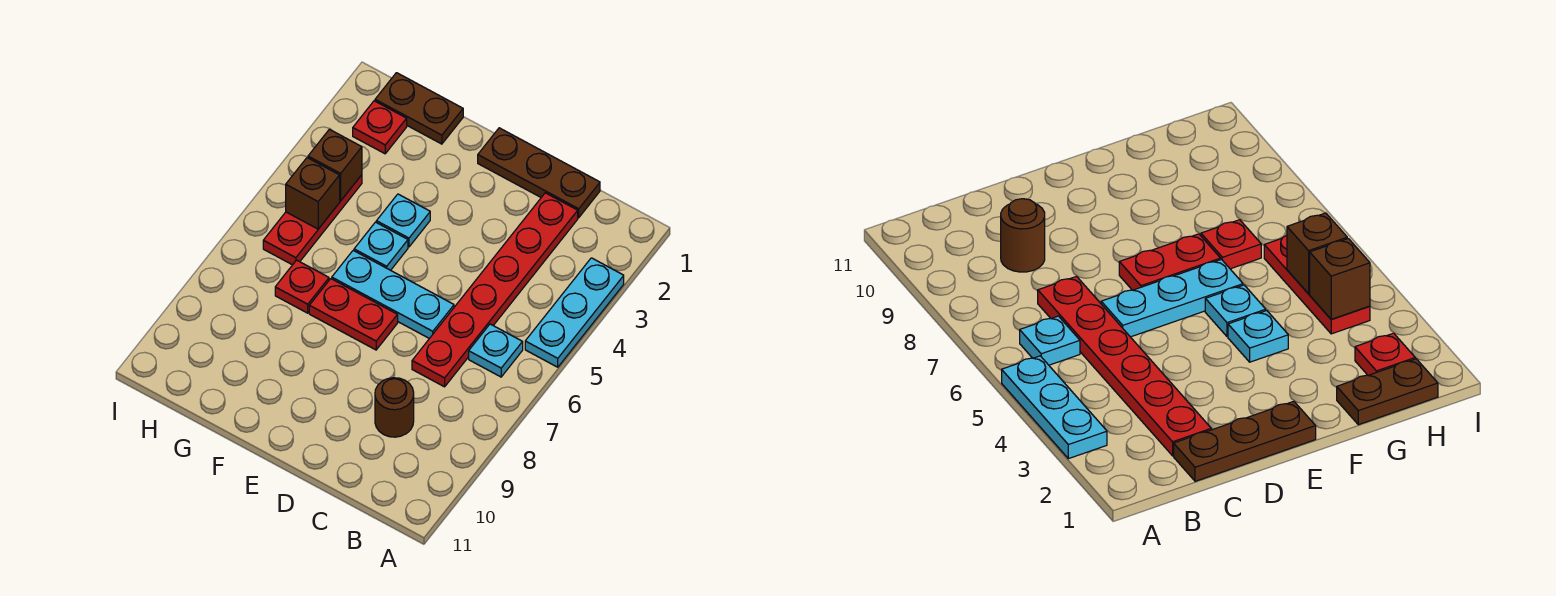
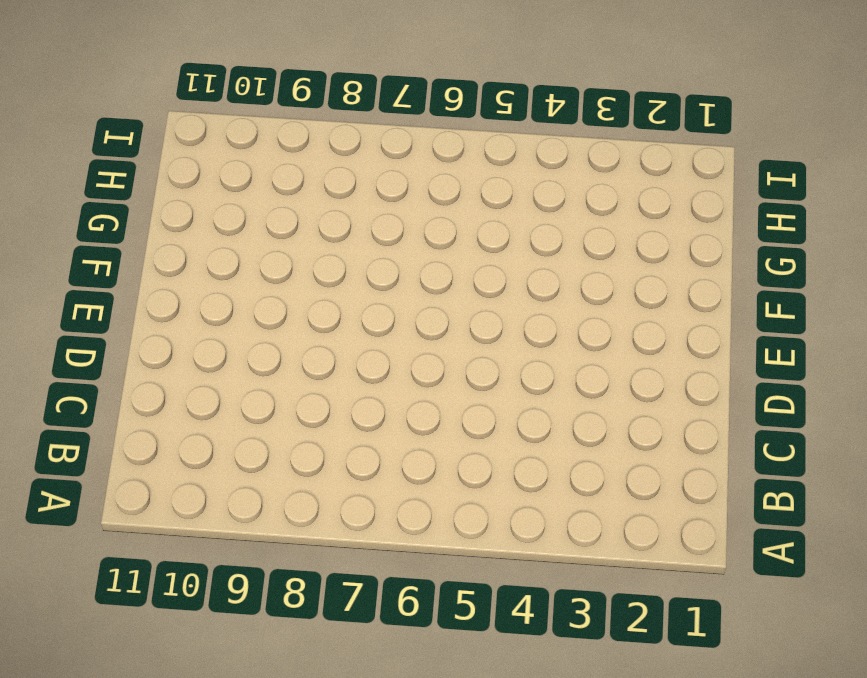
none -> cyan plate A3:A5 level 1
none -> cyan plate B6 level 1
none -> brown plate C1:E1 level 1

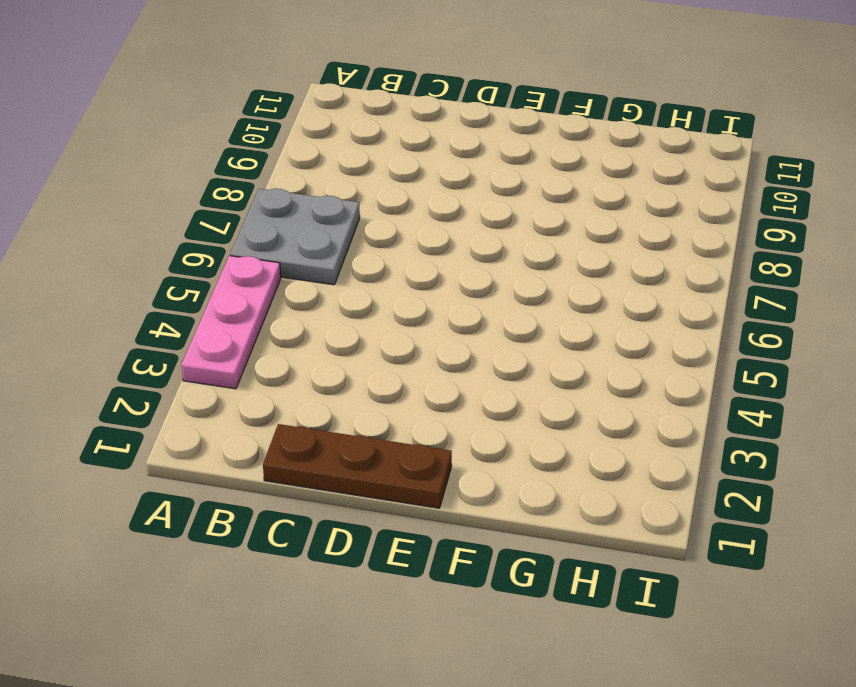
pink plate A3:A5 level 1 -> cyan plate A3:A5 level 1
grey plate A6:B7 level 1 -> cyan plate B6 level 1
none -> red plate C2:C7 level 1
none -> brown round brick C9 level 1
none -> cyan plate D6:F6 level 1

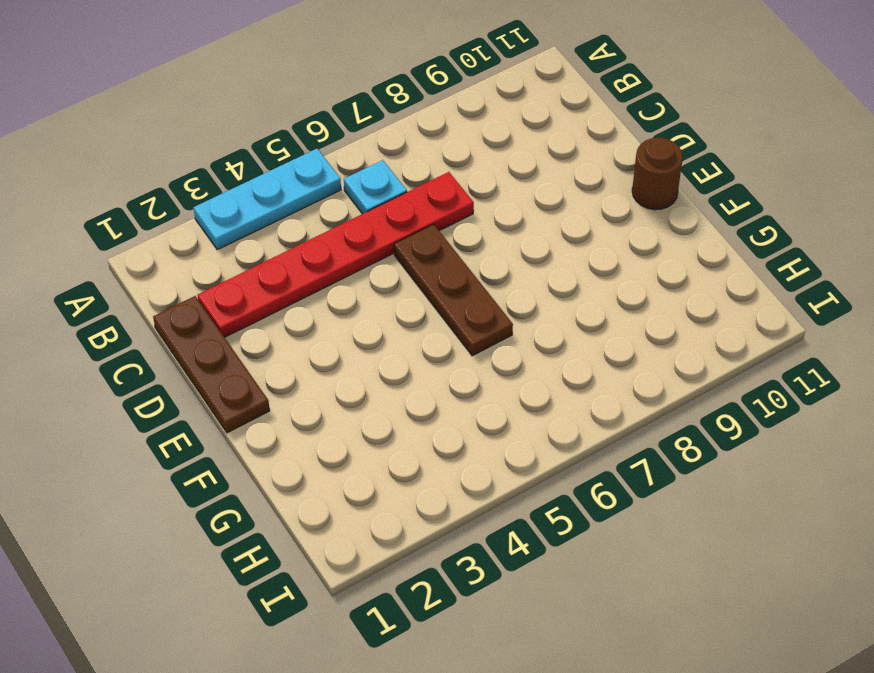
brown plate D6:F6 level 1 -> cyan plate D6:F6 level 1
brown round brick E11 level 1 -> brown round brick C9 level 1
none -> red plate E7:F7 level 1
none -> cyan plate F4 level 1
none -> cyan plate F5 level 1

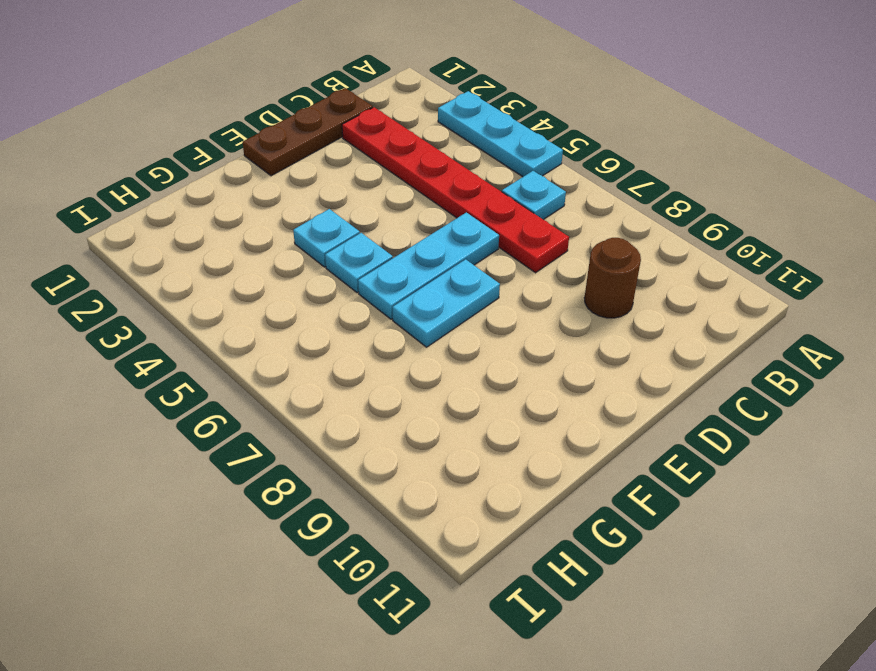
cyan plate E7:F7 level 1 -> red plate E7:F7 level 1
none -> brown plate G1:H1 level 1
none -> red plate G7 level 1
none -> red plate H2 level 1

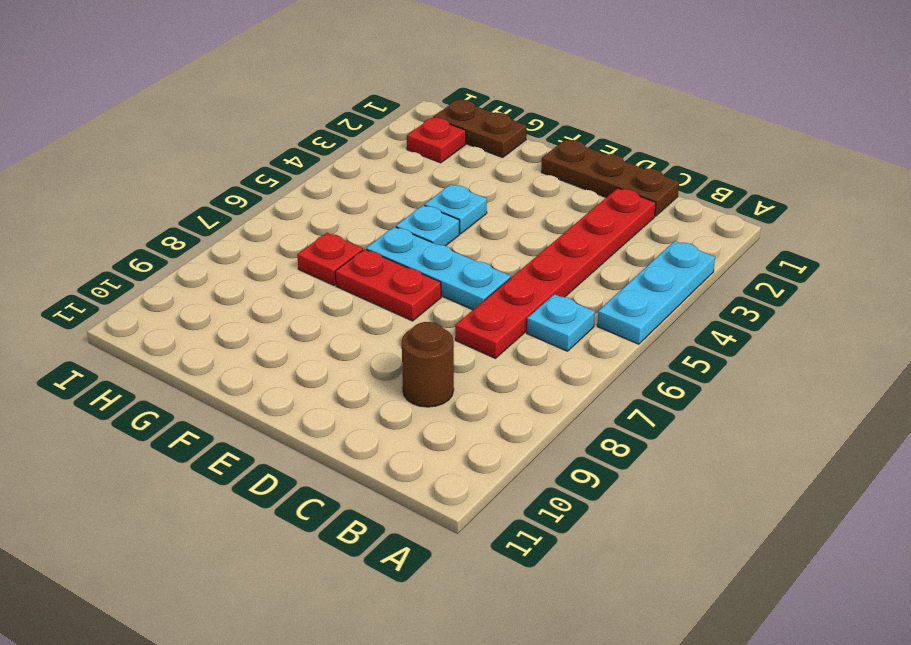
none -> red plate H4:H6 level 1
none -> brown brick H4 level 2
none -> brown brick H5 level 2

